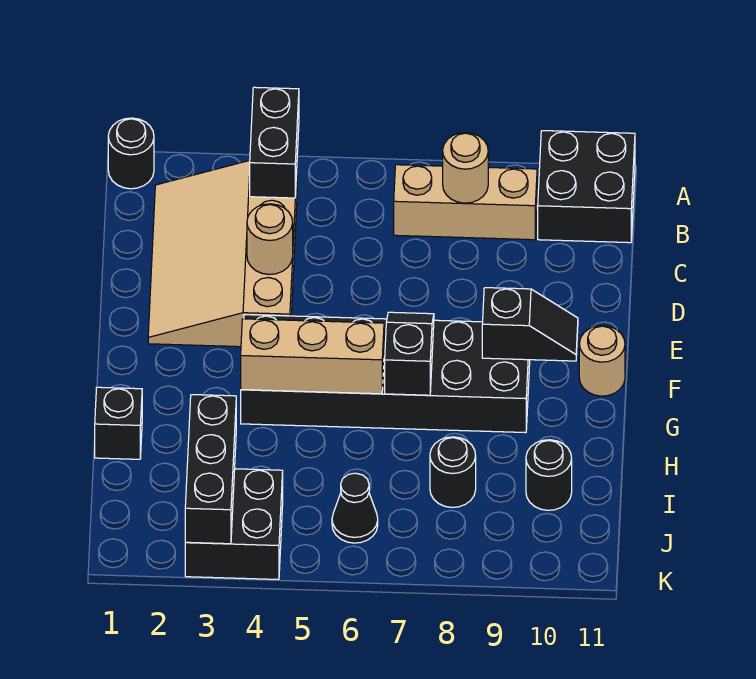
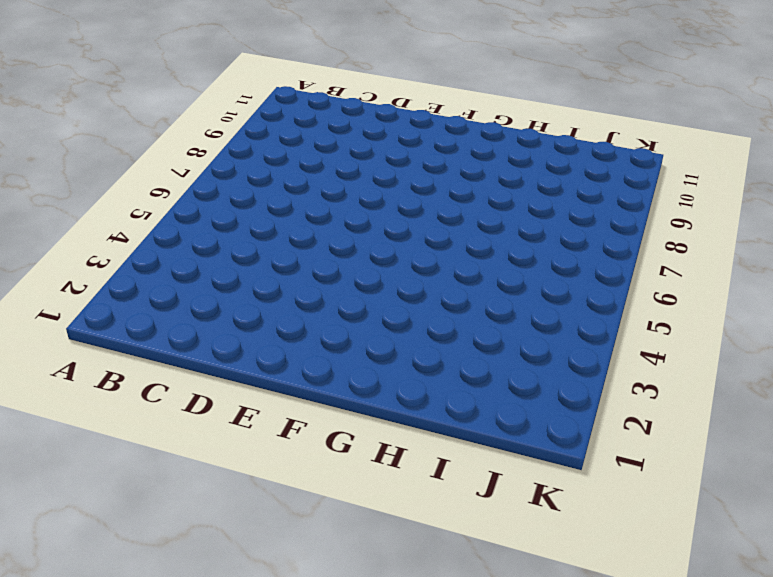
none -> black round brick A1 level 1
none -> black brick A10:B11 level 1
none -> tan slope B2:E4 level 1 top 4

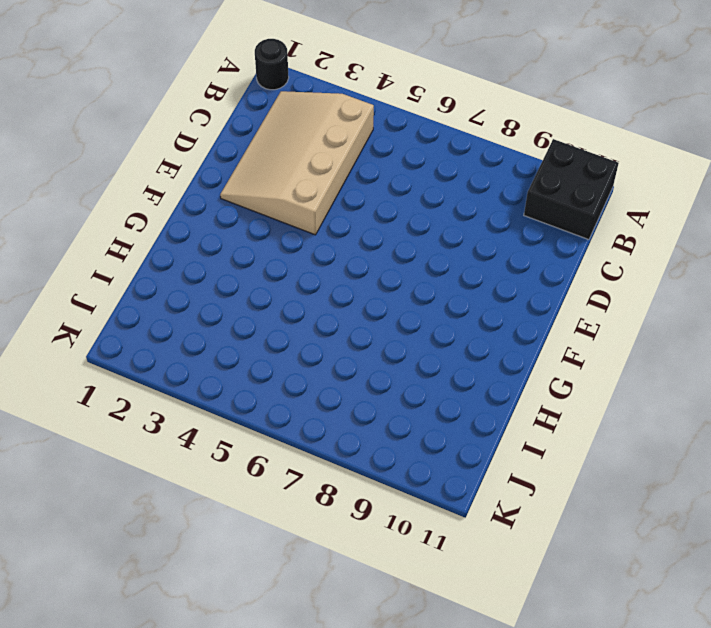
none -> tan brick B7:B9 level 1
none -> black brick F4:G9 level 1
none -> tan round brick F11 level 1

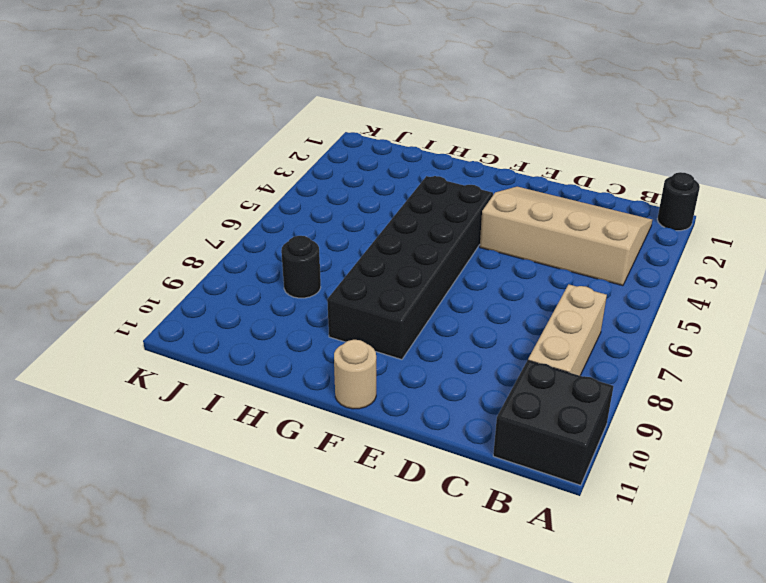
none -> black brick H1 level 1
none -> black round brick I10 level 1
none -> black brick J3:K4 level 1

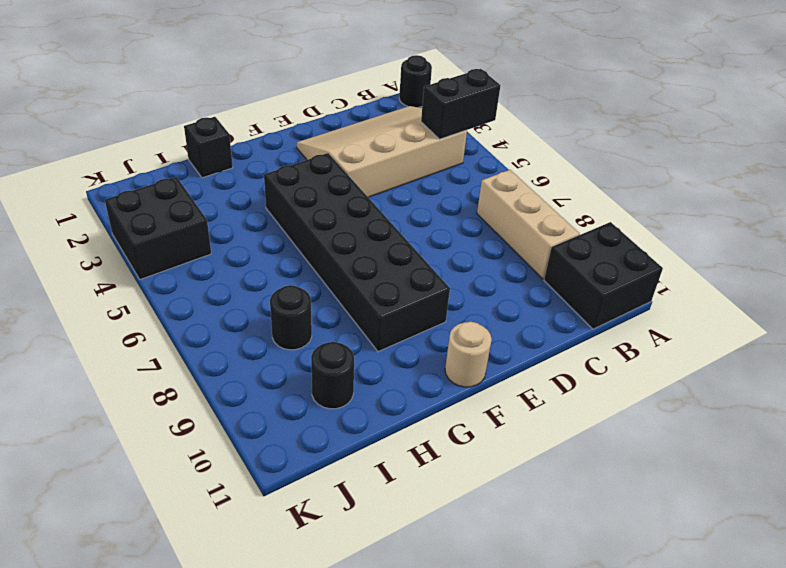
none -> black cone J6 level 1
none -> tan round brick B8 level 2
none -> tan round brick D4 level 2

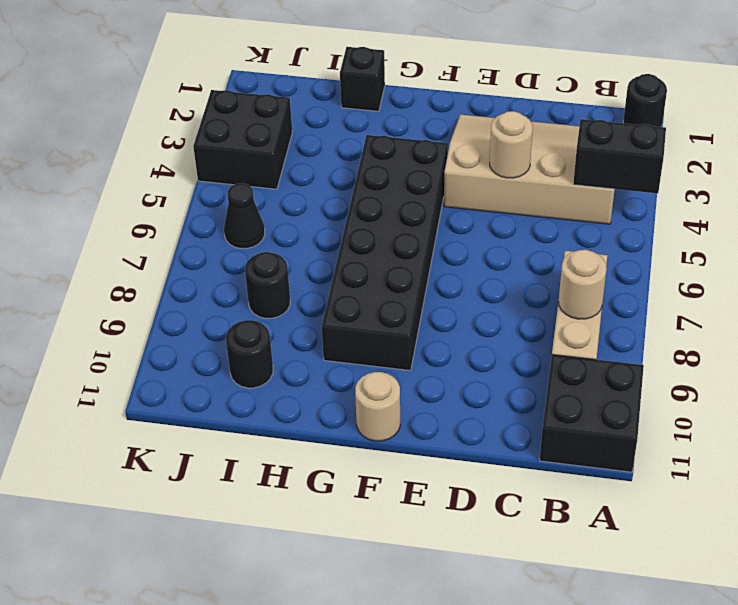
none -> black slope F7:G7 level 2 top G
none -> black slope F9:F10 level 2 top 9
none -> tan brick G4:G6 level 2

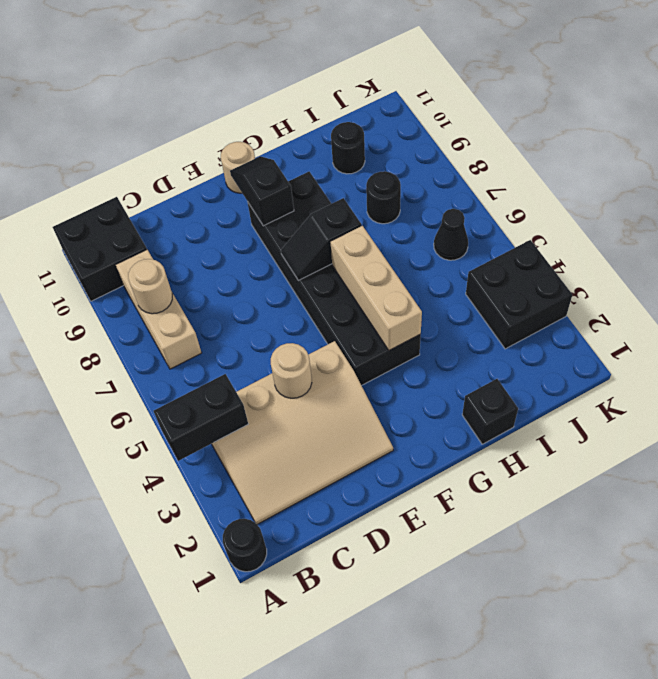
none -> black brick I3:K3 level 2

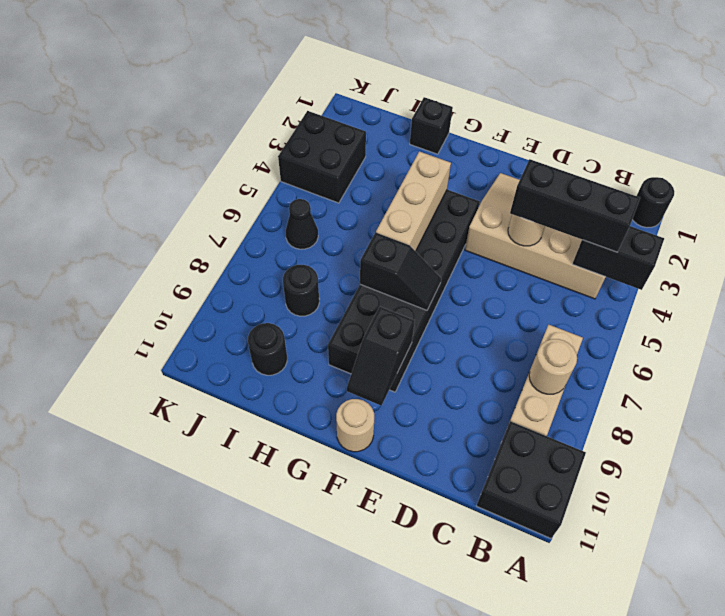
black brick B4:D4 level 3 -> black brick I3:K3 level 2

